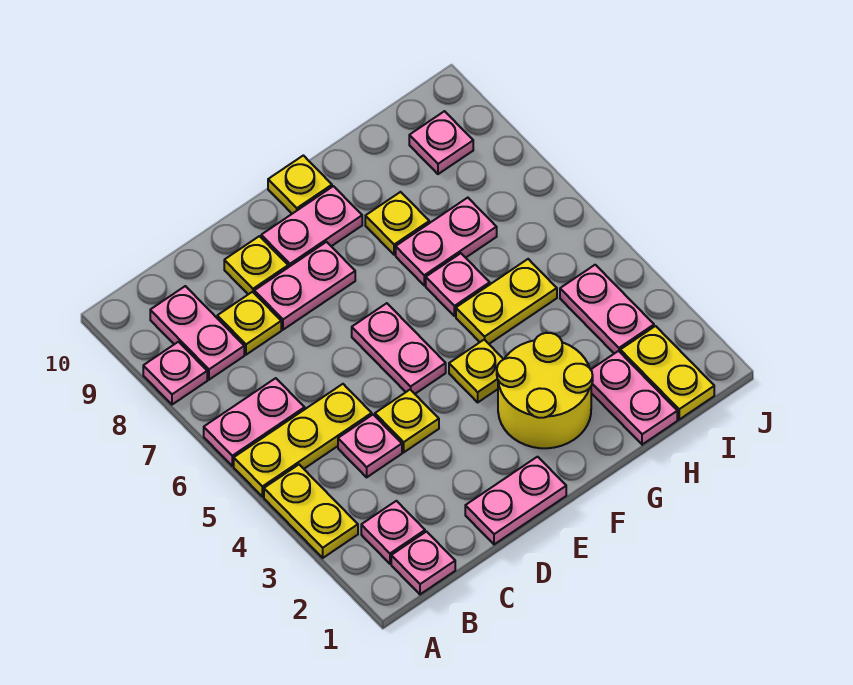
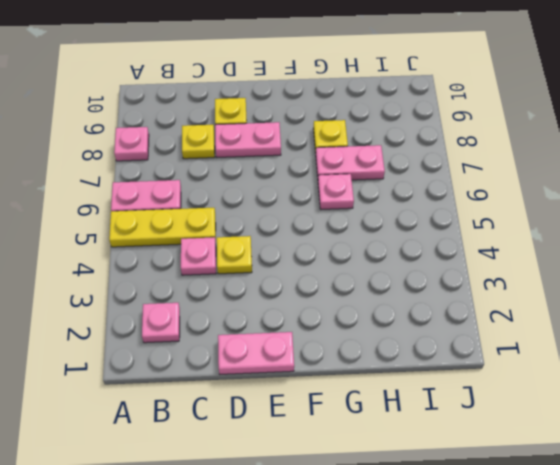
none -> yellow plate A3:A4 level 1
none -> pink plate B1 level 1
none -> pink plate B8:B9 level 1

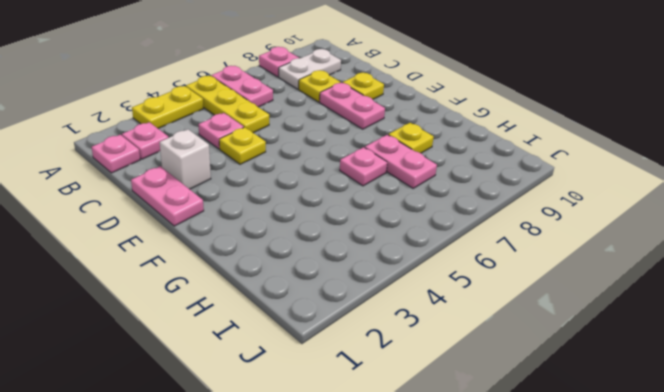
white plate B8:B9 level 1 -> pink plate B8:B9 level 1
white brick D2 level 1 -> none
none -> pink plate E5:E6 level 1
none -> pink plate E9:F9 level 1
none -> yellow round brick F2:G3 level 1

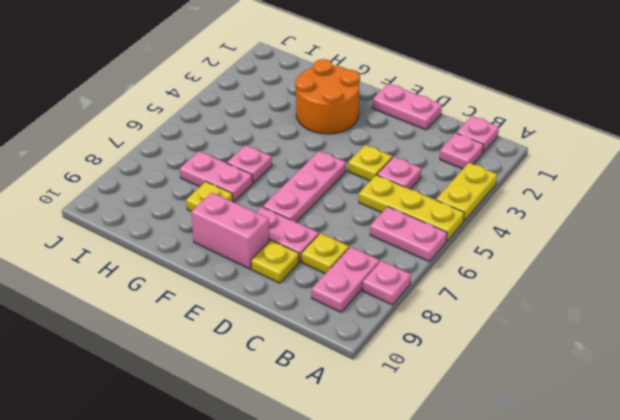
pink plate E5:E7 level 1 -> pink plate E5:E6 level 1
pink brick E9:F9 level 1 -> pink plate E9:F9 level 1
orange round brick F2:G3 level 1 -> yellow round brick F2:G3 level 1
none -> yellow plate F4 level 1
none -> yellow plate F10 level 1
none -> yellow plate G5:H5 level 1

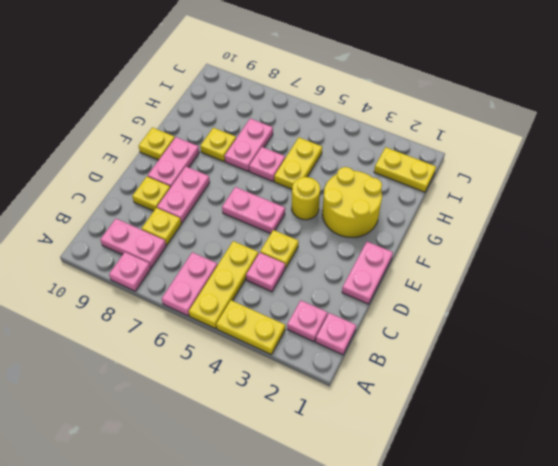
yellow round brick F4 level 1 -> yellow plate F4 level 1
none -> pink plate H1:H2 level 1
none -> pink plate I3:I4 level 1
none -> pink plate I9 level 1

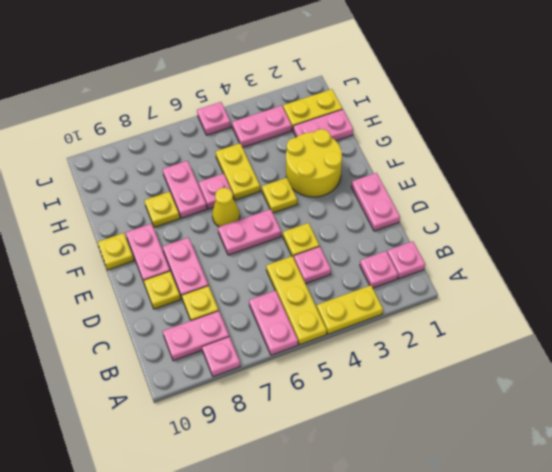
yellow cone F6 level 1 -> none
pink plate J5 level 1 -> pink plate I9 level 1

